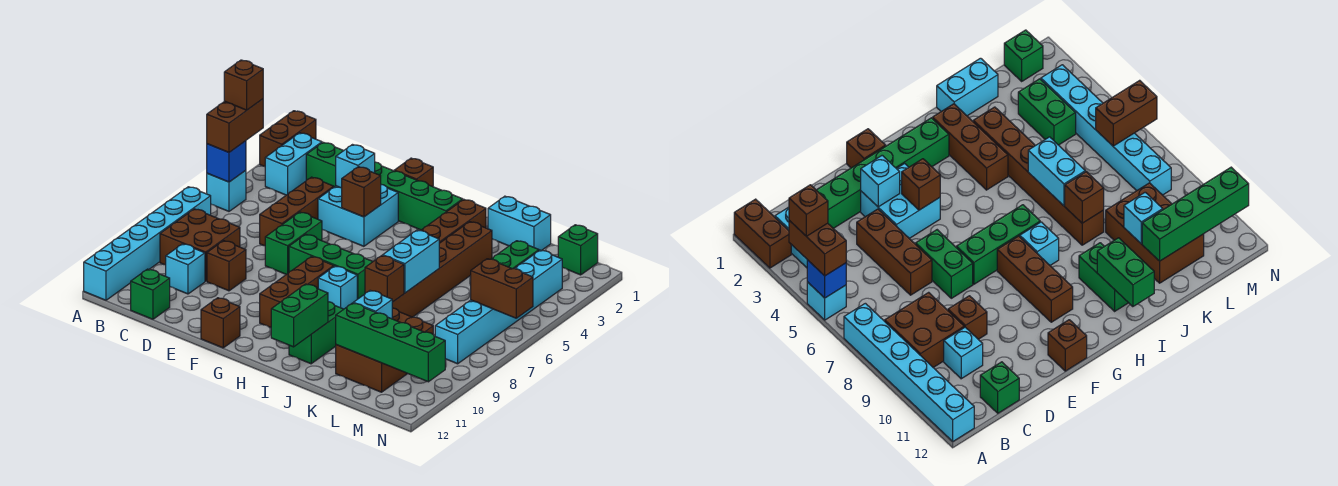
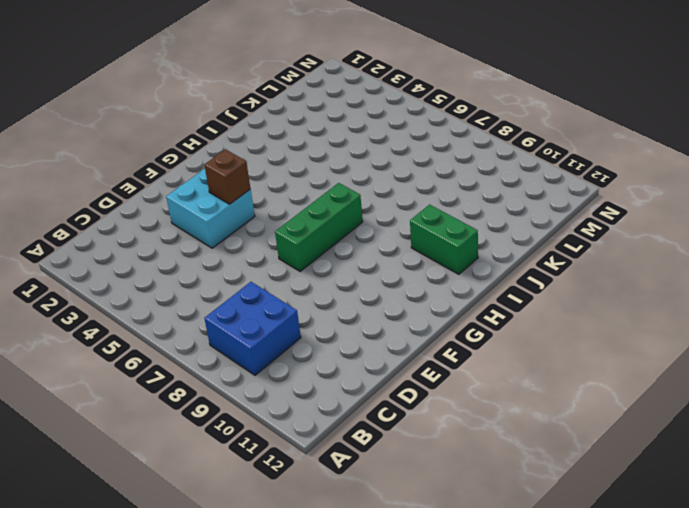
blue brick B8:C9 level 1 -> brown brick B8:C9 level 1
none -> brown brick A1:A2 level 1
none -> cyan brick A5 level 1
none -> cyan brick A7:A12 level 1
none -> cyan brick B2:B3 level 1

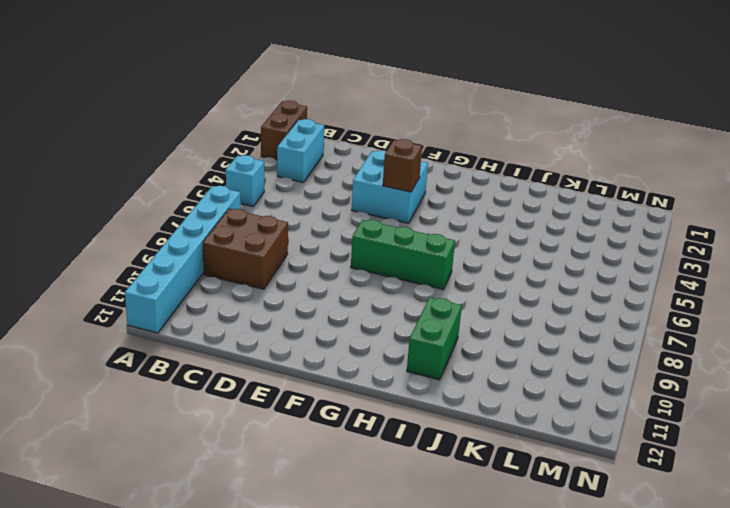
none -> green brick C2:H2 level 1
none -> cyan brick C10 level 1
none -> green brick C12 level 1
none -> brown brick D4:D6 level 1

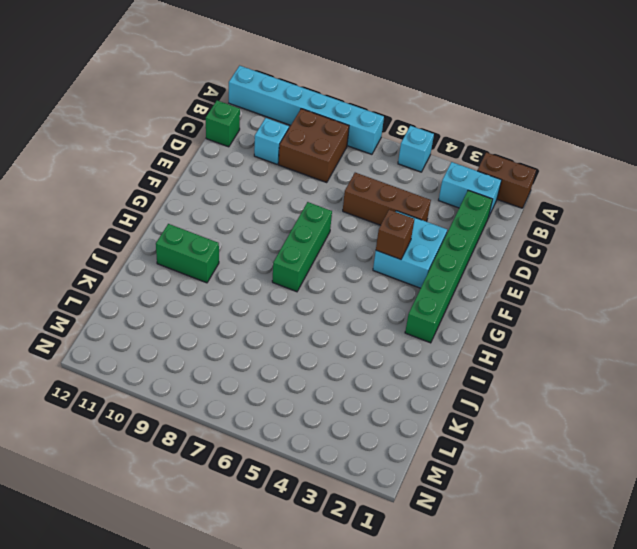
none -> brown brick D9 level 1
none -> green brick E6:E7 level 1
none -> brown brick F1 level 1
none -> brown brick F12 level 1

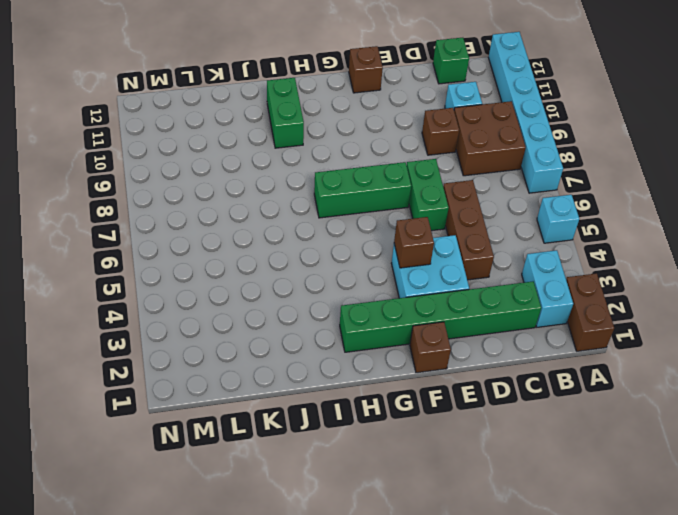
none -> brown brick G8:G10 level 1
none -> cyan brick H8 level 1
none -> brown brick I2:I4 level 1
none -> cyan brick J1:K1 level 1

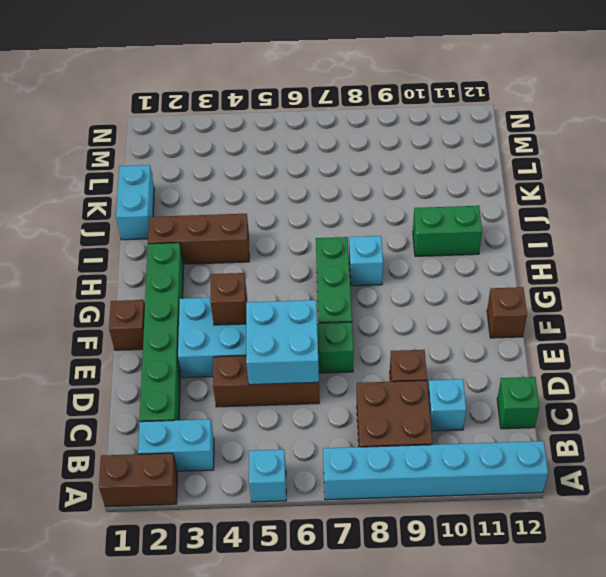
cyan brick D5:E6 level 2 -> none
none -> brown brick G8:G10 level 1
none -> brown brick J3:J8 level 1
none -> brown brick K9:L11 level 1
none -> green brick L3:L4 level 1

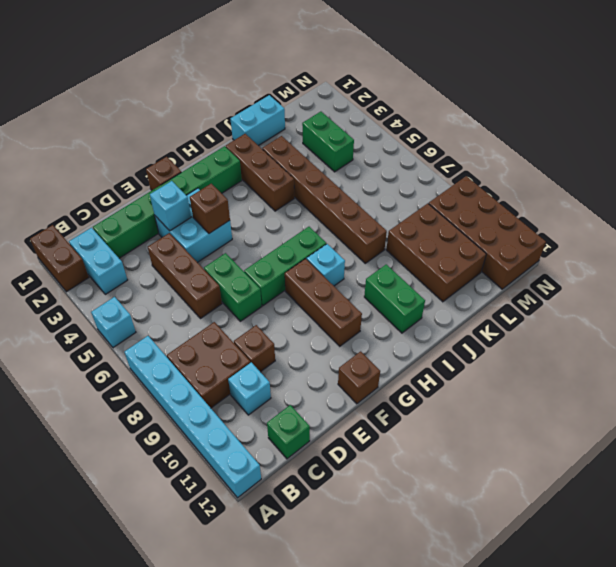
brown brick M9:N12 level 1 -> none
none -> green brick M1 level 1
none -> cyan brick M3:M8 level 1
none -> blue brick A5 level 2
none -> green brick I11:I12 level 2

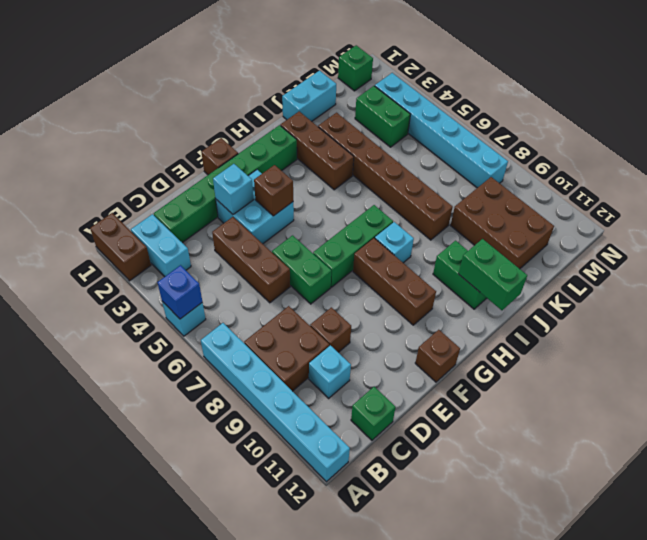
none -> cyan brick J6:J7 level 2
none -> brown brick J8 level 2
none -> cyan brick K10 level 2
none -> green brick K11:N11 level 2

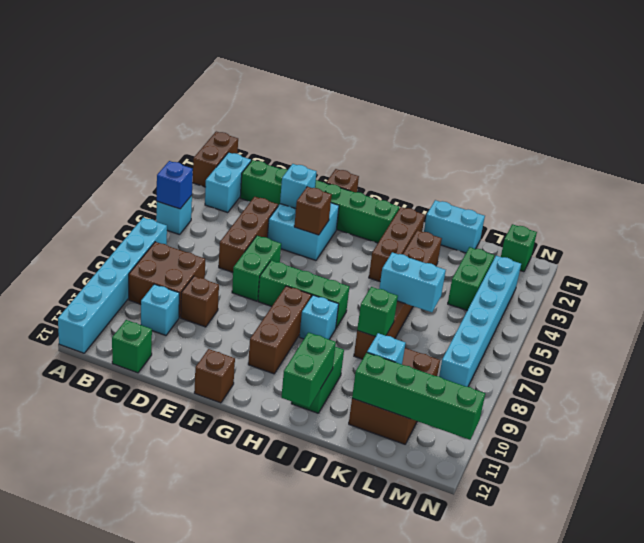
cyan brick J6:K6 level 2 -> cyan brick J6:J7 level 2
green brick J8 level 2 -> brown brick J8 level 2
none -> brown brick M6:N6 level 2
none -> brown brick A4:A5 level 3
none -> brown brick A4 level 4

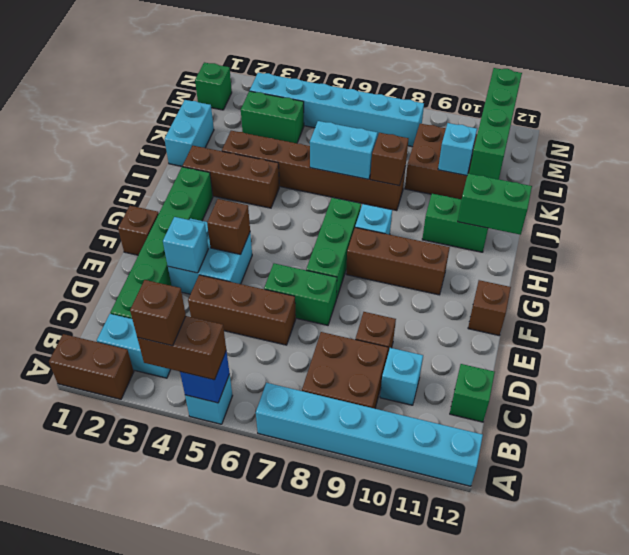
none -> brown brick M6:N6 level 2

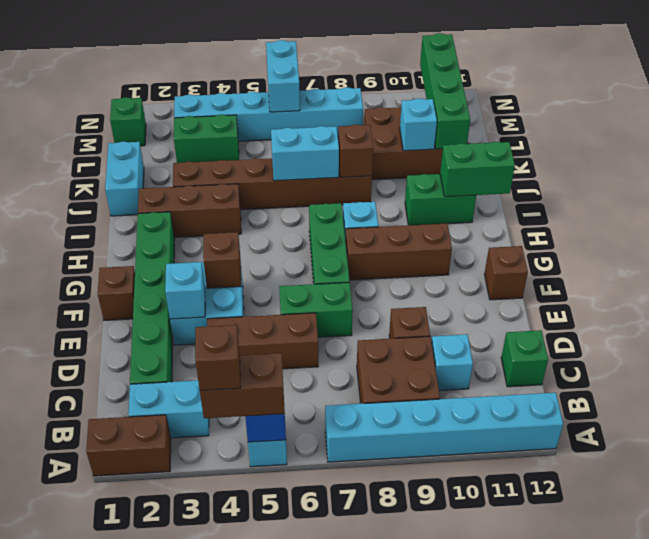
cyan brick M6:N6 level 2 -> brown brick M6:N6 level 2

